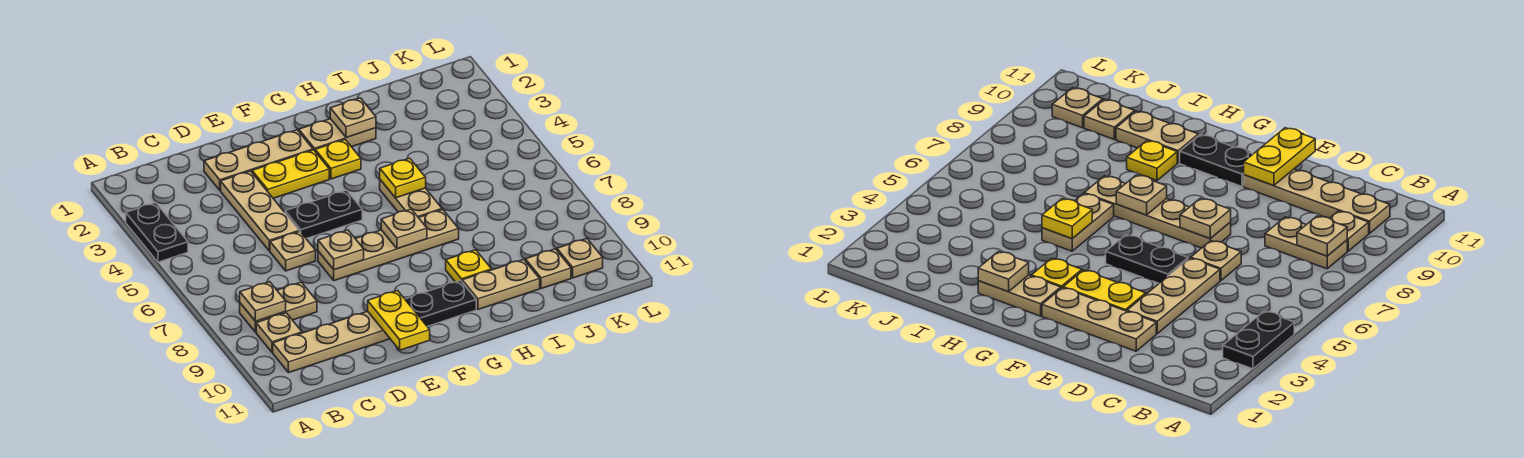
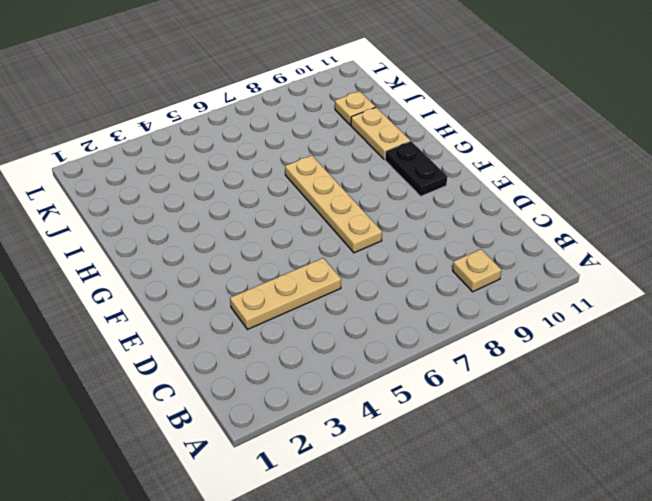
none -> black plate A3:A4 level 1
none -> tan plate B8:C8 level 1
none -> tan plate B10:E10 level 1

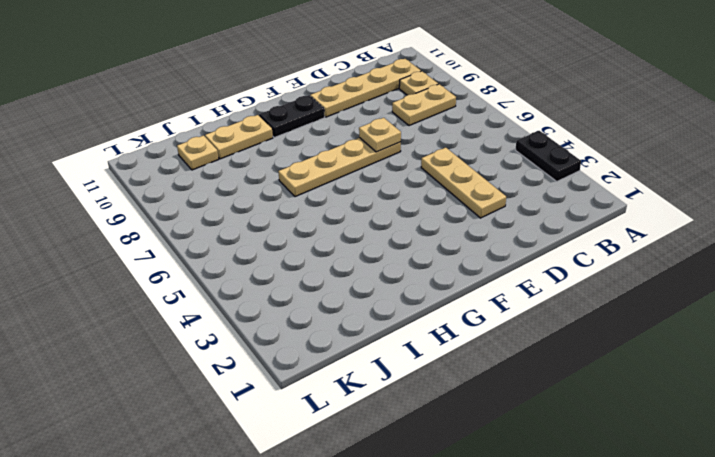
none -> tan plate D2:F2 level 1
none -> tan plate D6 level 1
none -> yellow plate E3:F3 level 1

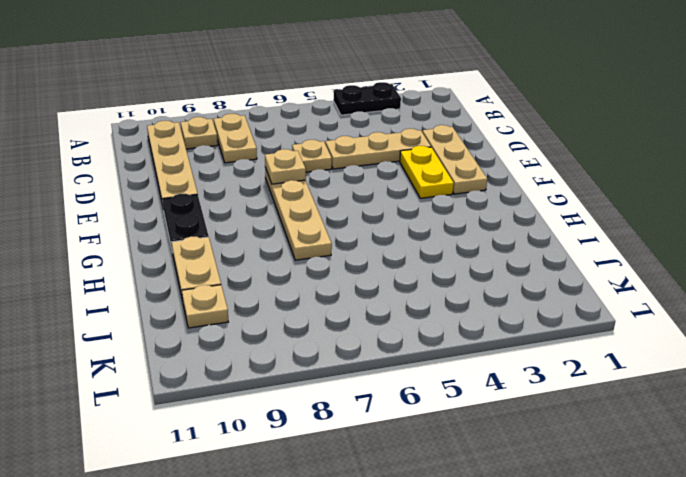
none -> black plate E5:F5 level 1
none -> tan plate G2:H2 level 1
none -> yellow plate G3 level 1

